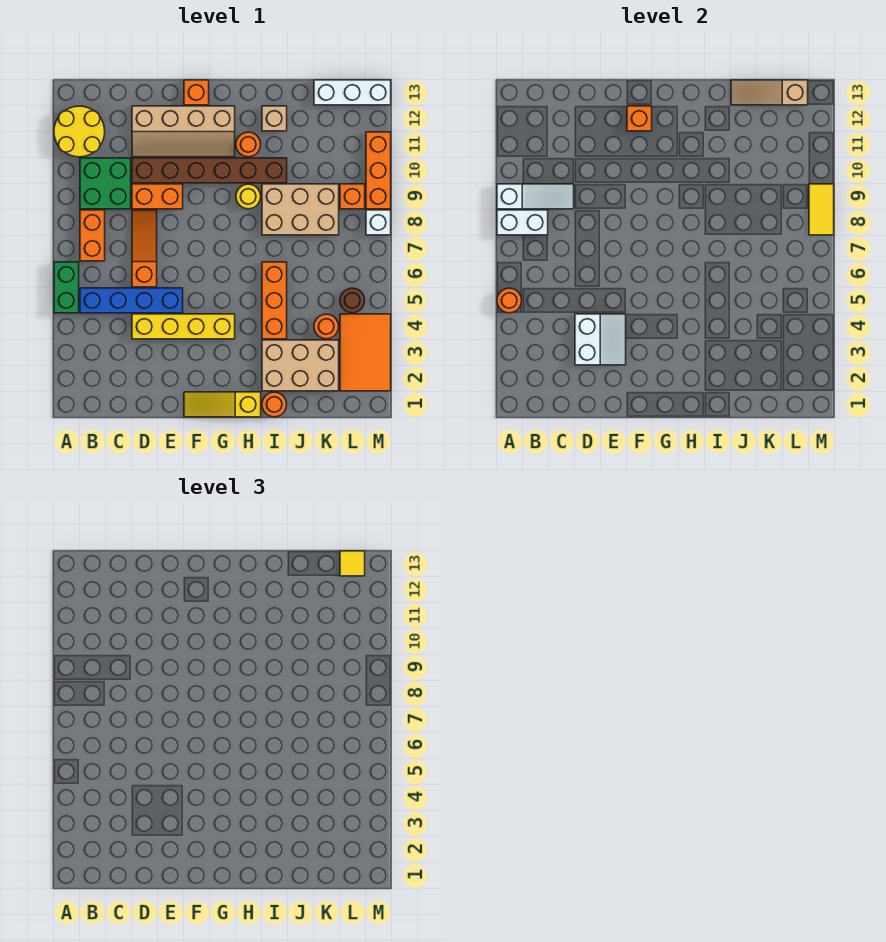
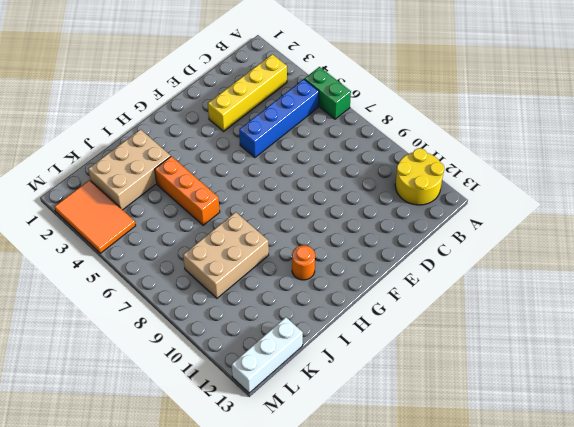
yellow brick B3:E3 level 1 -> yellow brick D4:G4 level 1
none -> orange brick B7:B8 level 1
none -> green brick B9:C10 level 1
none -> orange slope D6:D8 level 1 top 6
none -> orange brick D9:E9 level 1

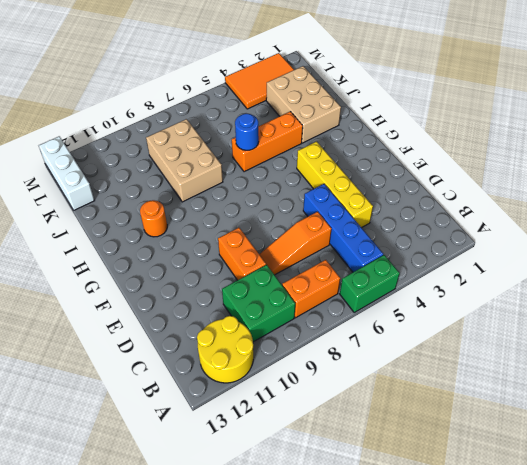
blue round brick I6 level 2 -> none
none -> brown brick D10:I10 level 1
none -> tan slope D11:G12 level 1 top 12
none -> yellow slope F1:H1 level 1 top H
none -> orange brick F13 level 1

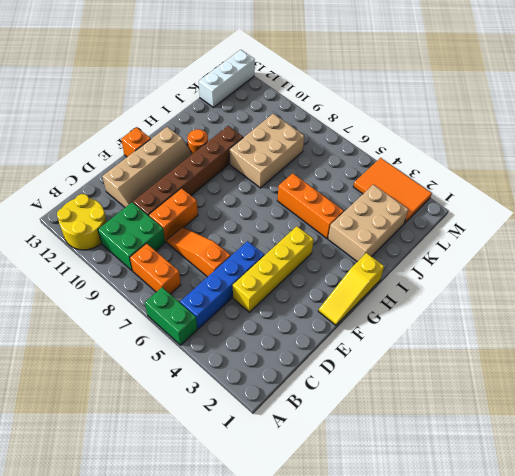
none -> yellow round brick H9 level 1
none -> orange round brick I1 level 1
none -> tan brick I12 level 1
none -> orange round brick K4 level 1

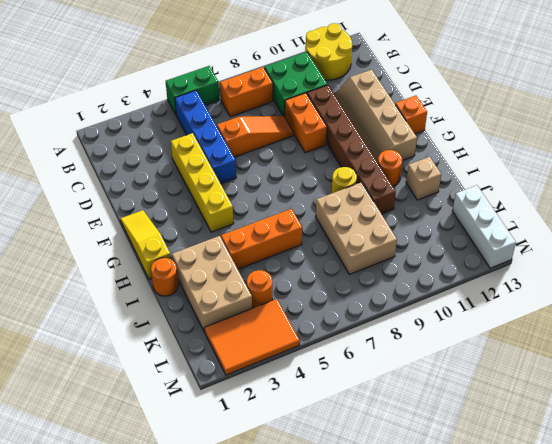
none -> brown round brick L5 level 1
none -> orange brick L9 level 1
none -> white brick M8 level 1
none -> orange brick M9:M11 level 1

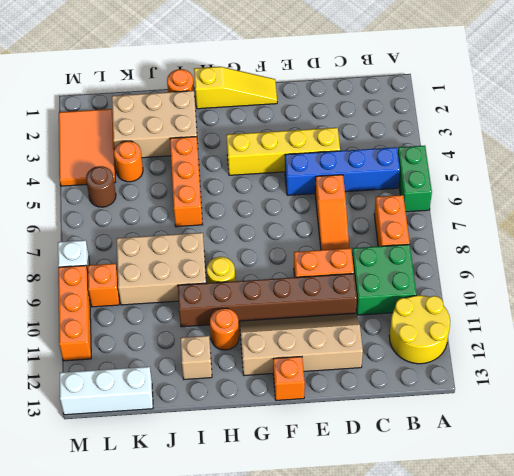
none -> orange round brick A5 level 2
none -> white brick A8:B8 level 2
none -> white slope A9:C9 level 2 top A
none -> white slope D3:E4 level 2 top D

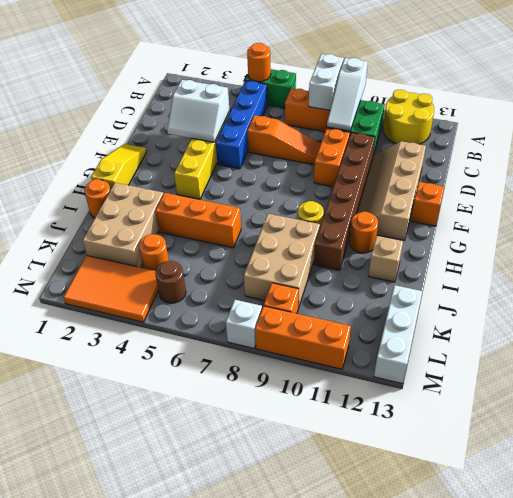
none -> orange brick F12 level 2
none -> tan slope J13:L13 level 2 top L
none -> yellow tile M8:M9 level 2
none -> yellow tile L13 level 3

